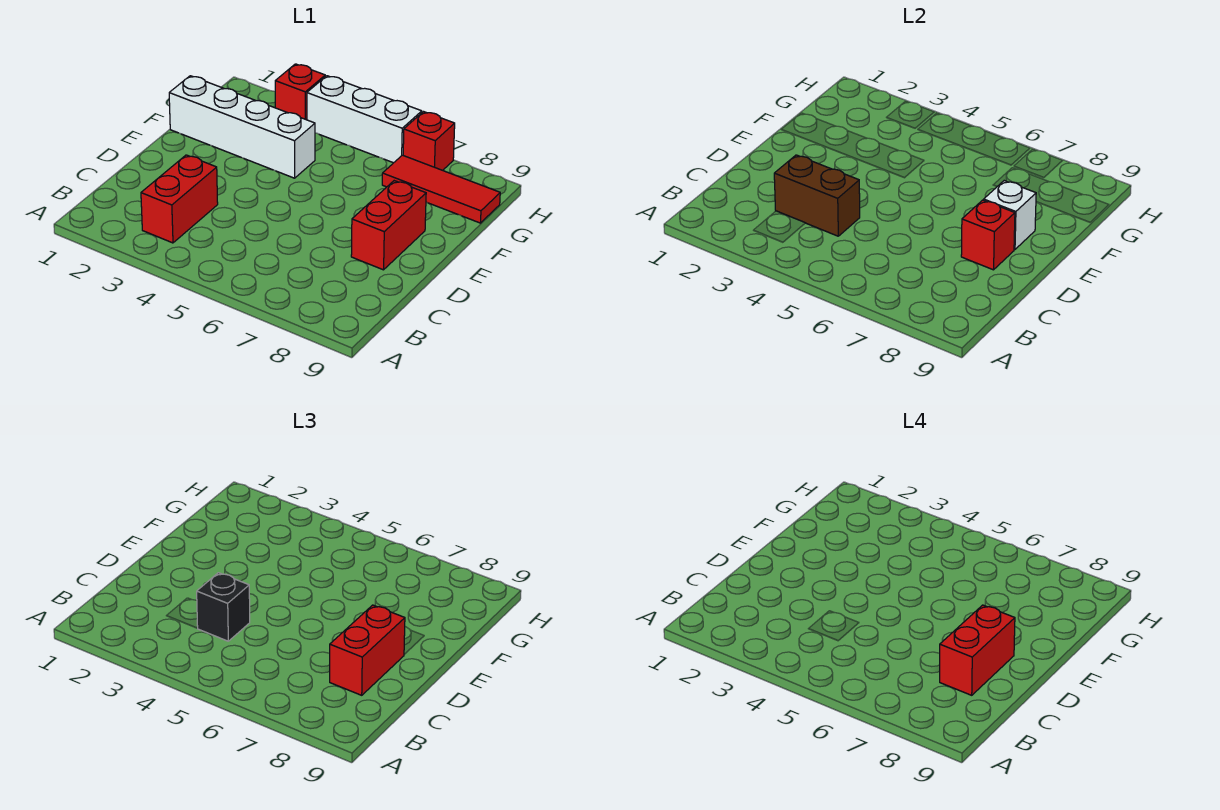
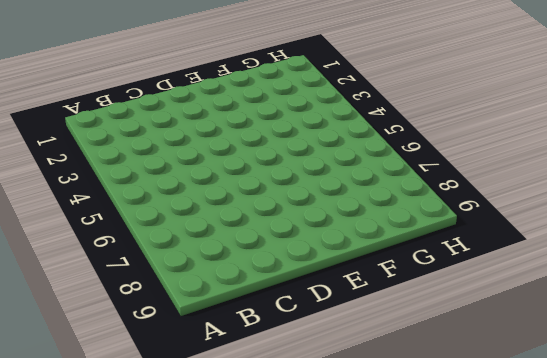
none -> red brick B3:C3 level 1
none -> red brick D8:E8 level 1
none -> white brick F1:F4 level 1

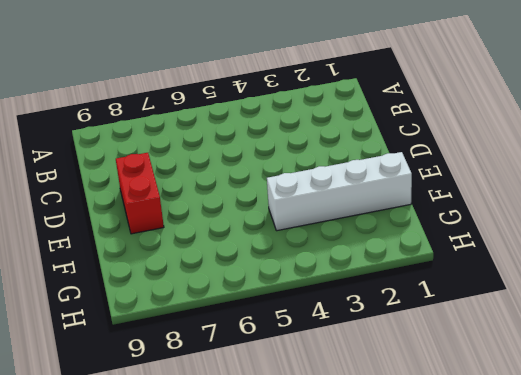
none -> red brick B3:C3 level 1
none -> red tile G7:G9 level 1
none -> red brick H3 level 1

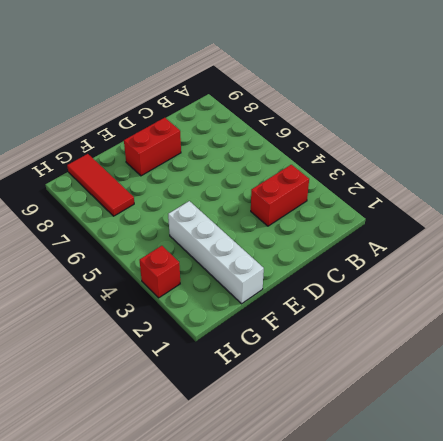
none -> white brick H4:H6 level 1
none -> red brick H7 level 1
none -> brown brick C3:C4 level 2

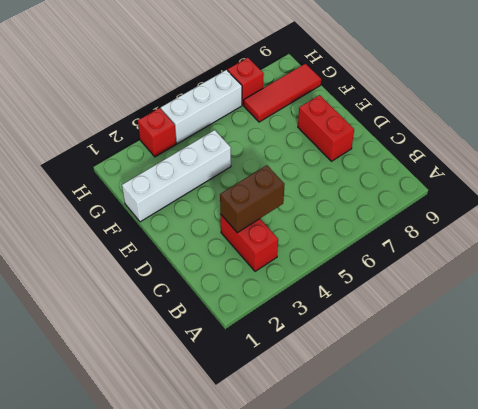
none -> red brick D8 level 2
none -> white brick E8 level 2
none -> black brick C4 level 3

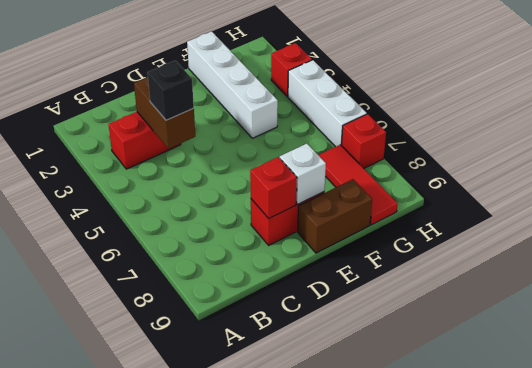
brown brick E9:F9 level 1 -> none
none -> red brick C8:D8 level 3
none -> red brick C8:D8 level 4

